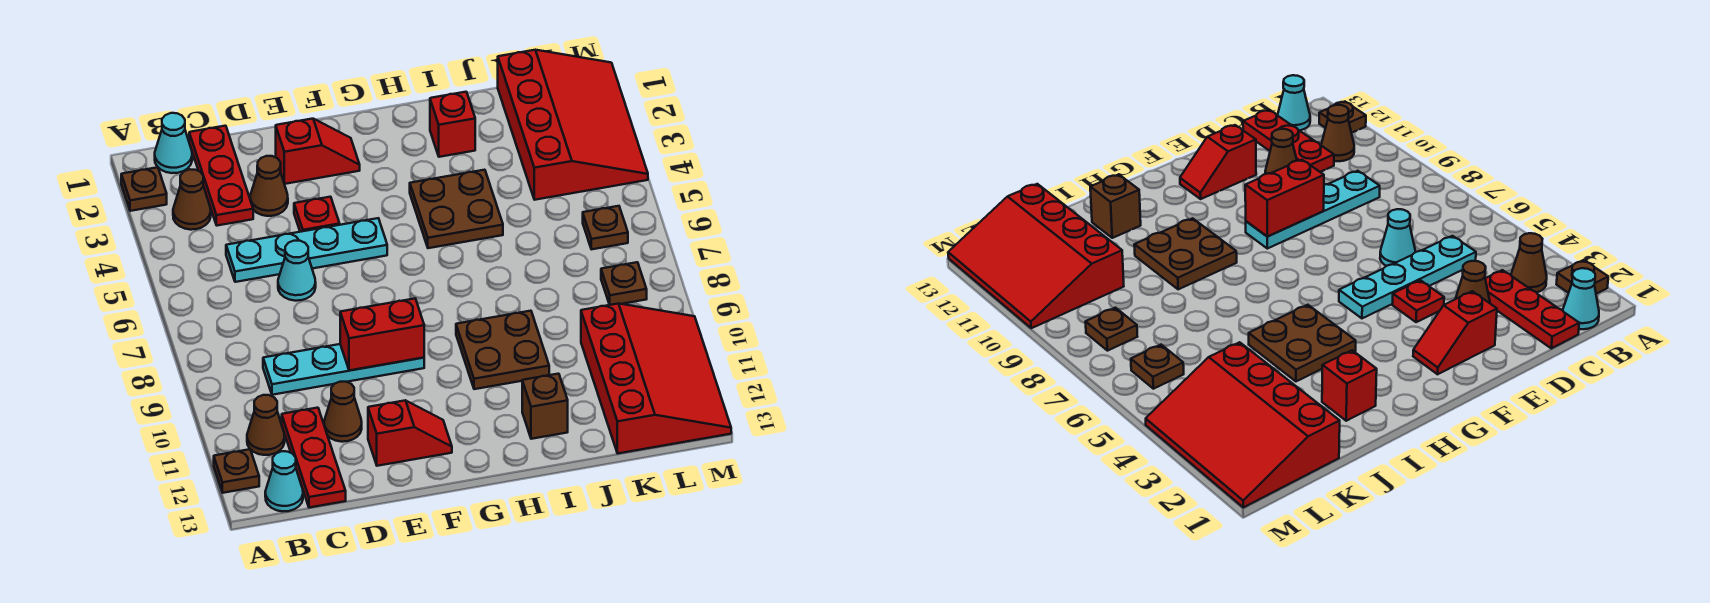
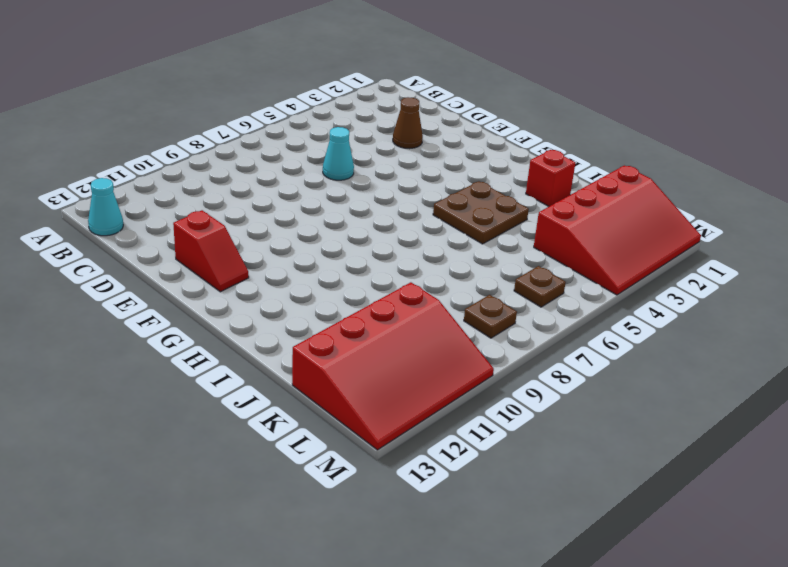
none -> brown plate A2 level 1
none -> brown plate A12 level 1
none -> cyan cone B1 level 1

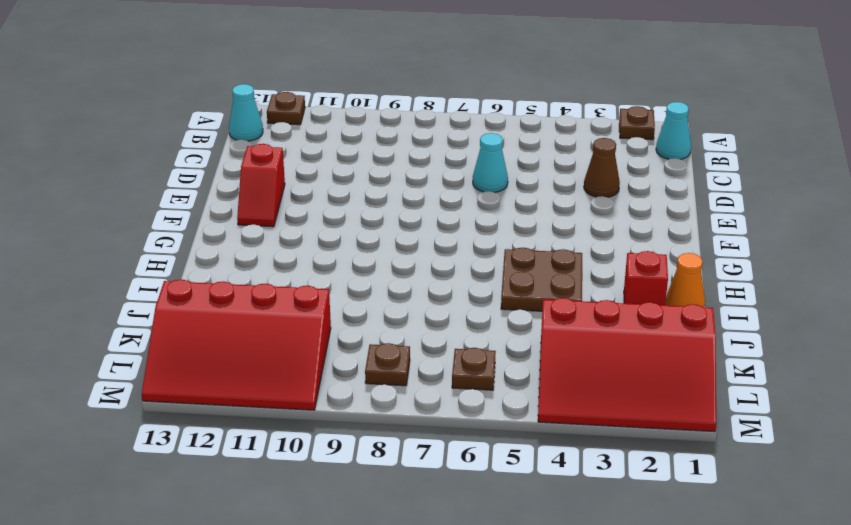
orange cone I1 level 1 -> none
none -> brown cone B3 level 1
none -> brown cone B11 level 1
none -> red plate C1:C3 level 1

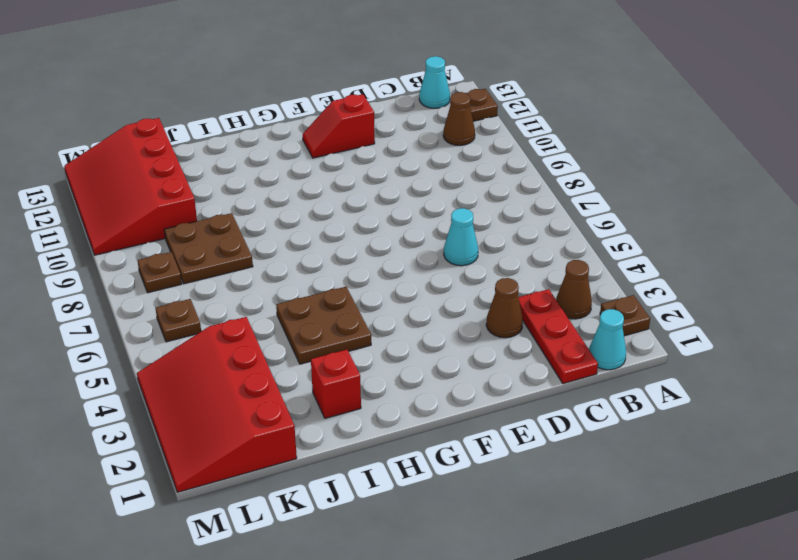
brown plate J8:K9 level 1 -> brown plate H9:I10 level 1
none -> cyan plate C5:F5 level 1
none -> cyan plate C9:F9 level 1
none -> red plate C11:C13 level 1

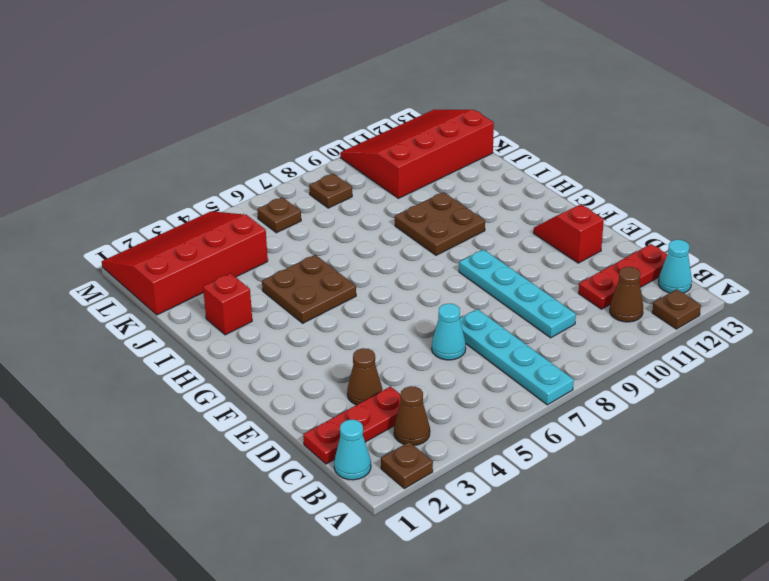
cyan plate A7:D7 level 1 -> cyan plate C5:F5 level 1
none -> brown cone D11 level 1
none -> red slope E2:F2 level 1 top E
none -> red plate E4 level 1

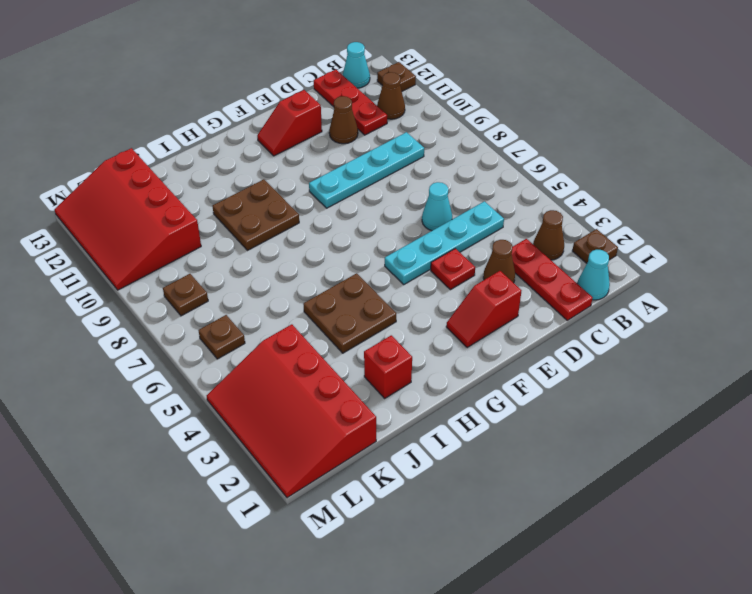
none -> brown brick I12 level 1
none -> red brick E9:F9 level 2

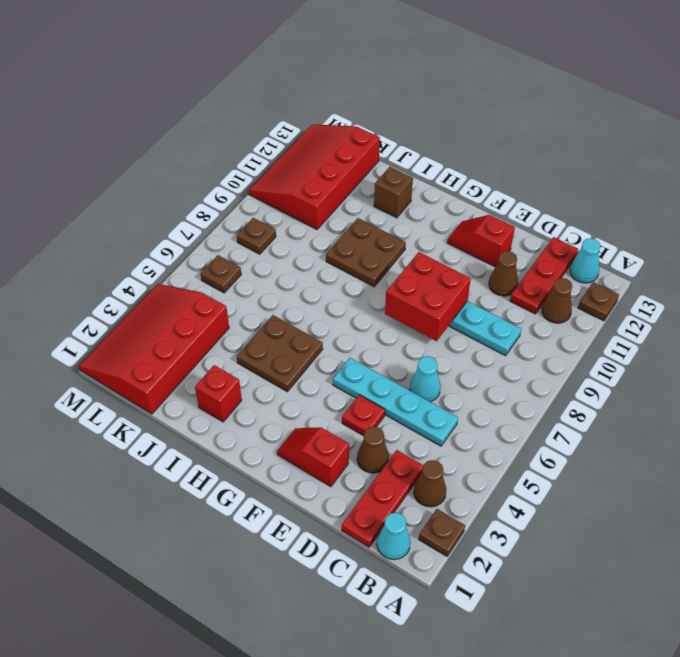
red brick E8:F9 level 2 -> red brick E9:F9 level 2

